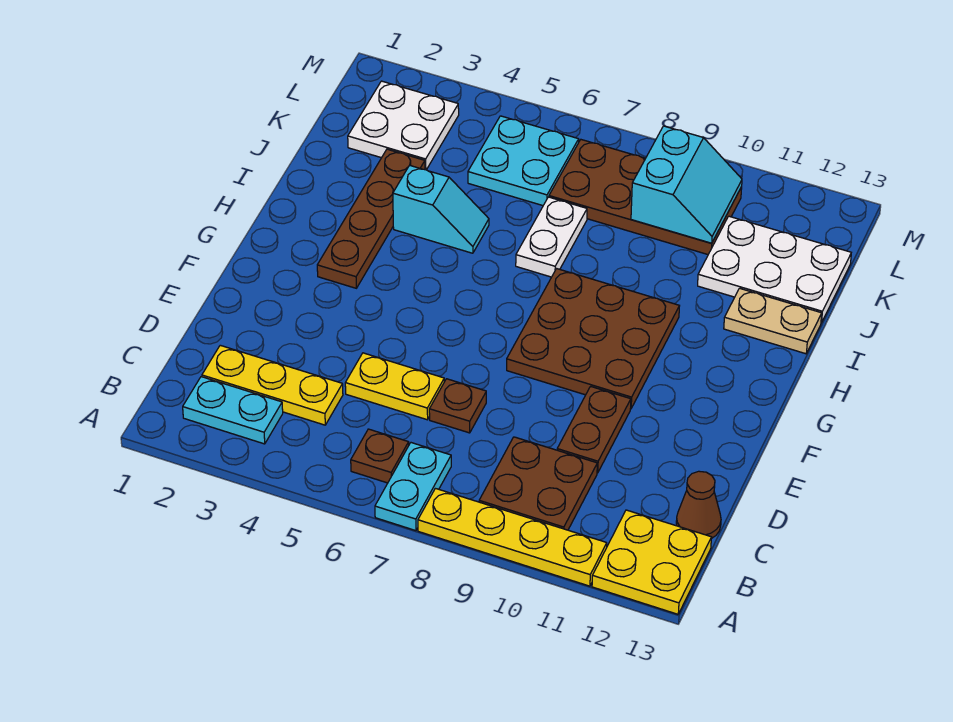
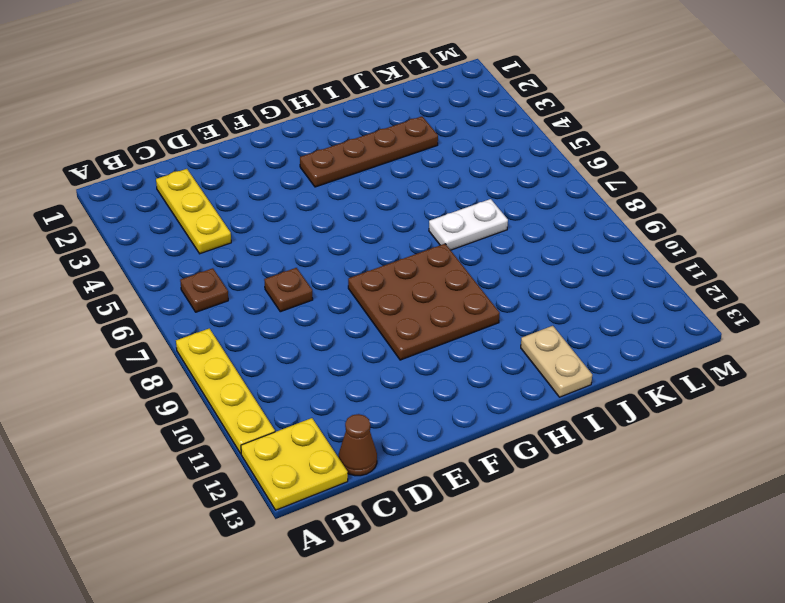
none -> cyan plate A7:B7 level 1
none -> cyan plate B2:B3 level 1
none -> brown plate B9:C10 level 1

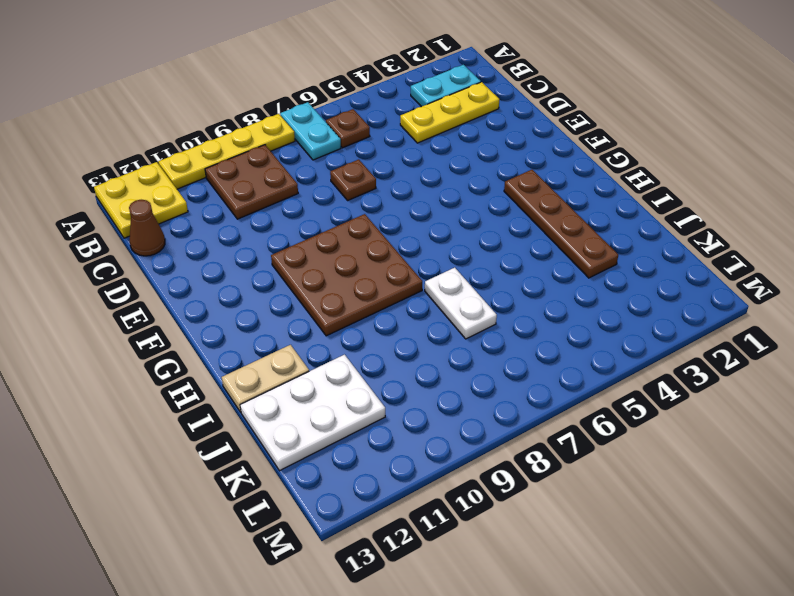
none -> yellow plate D5:D6 level 1
none -> brown plate D10:E10 level 1
none -> cyan slope I4:I5 level 1 top 4

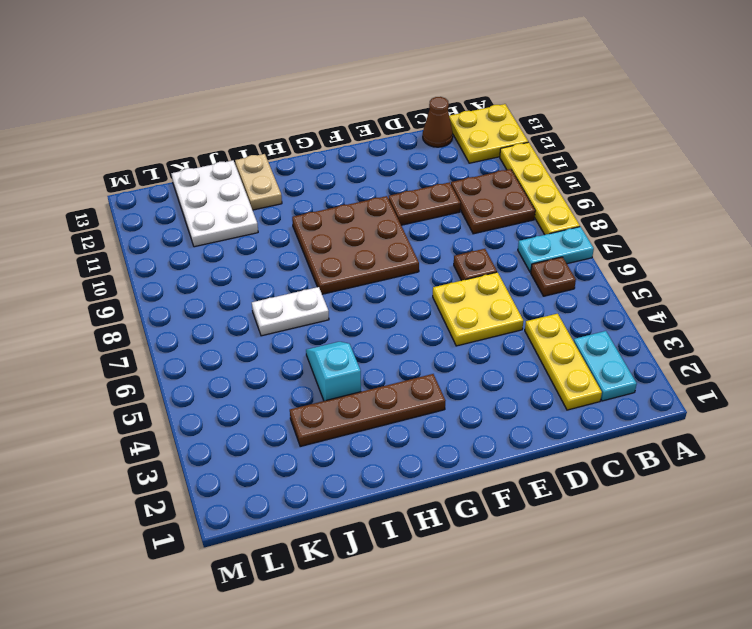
yellow plate D5:E6 level 1 -> yellow plate D5:D6 level 1
none -> white plate K2:L3 level 1
none -> cyan plate K5:L6 level 1
none -> brown plate K7:L10 level 1

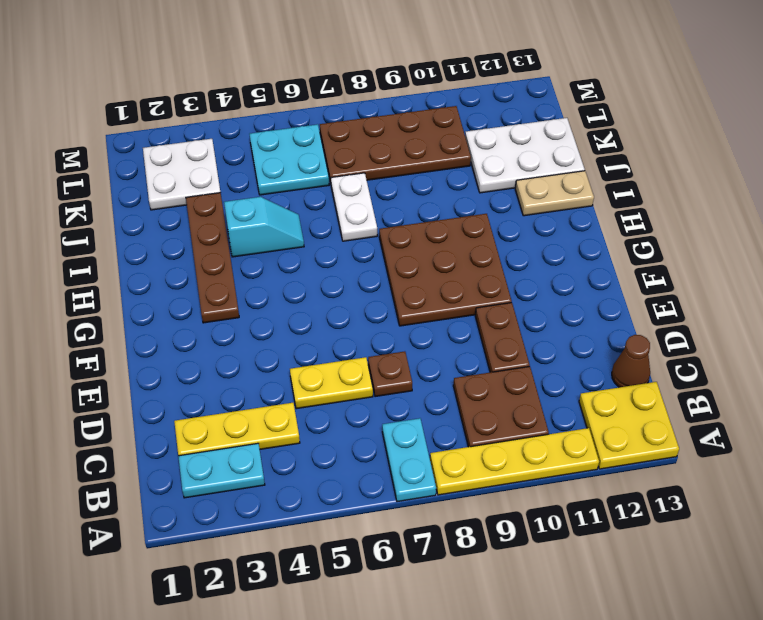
none -> brown plate B6 level 1
none -> cyan slope K9:L10 level 2 top 9

